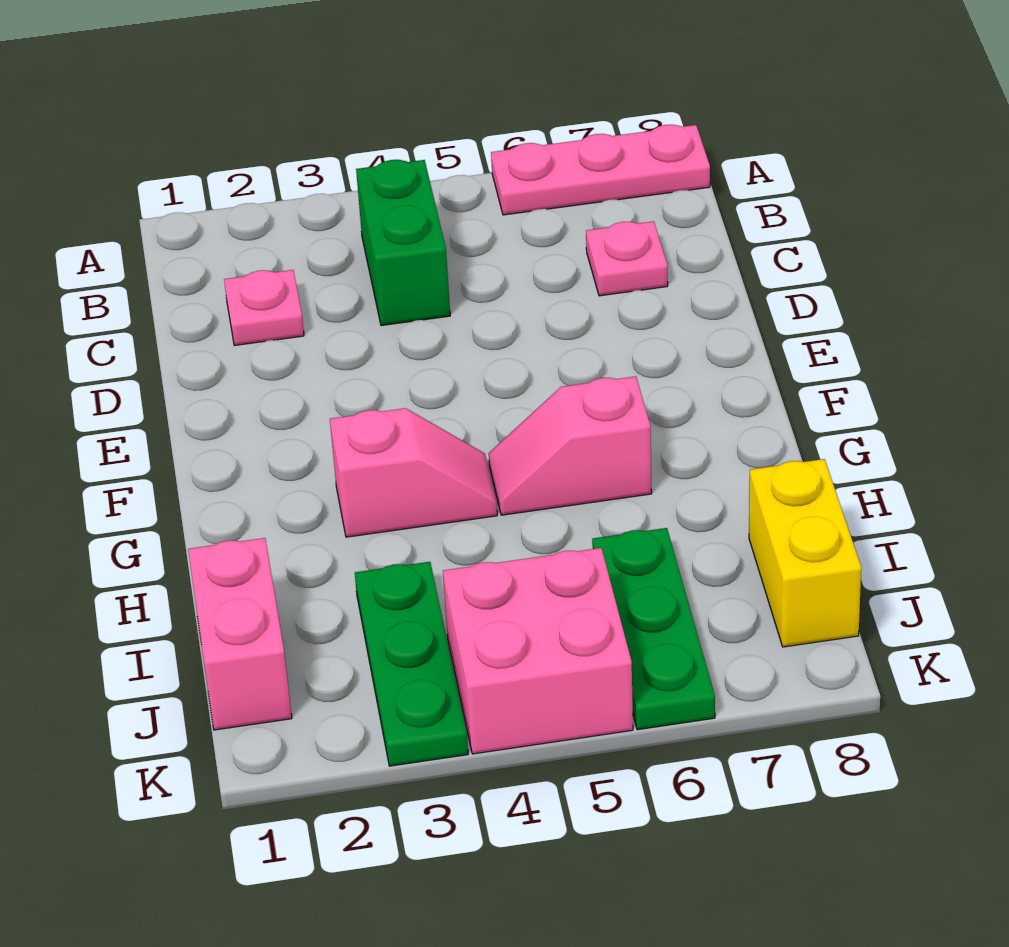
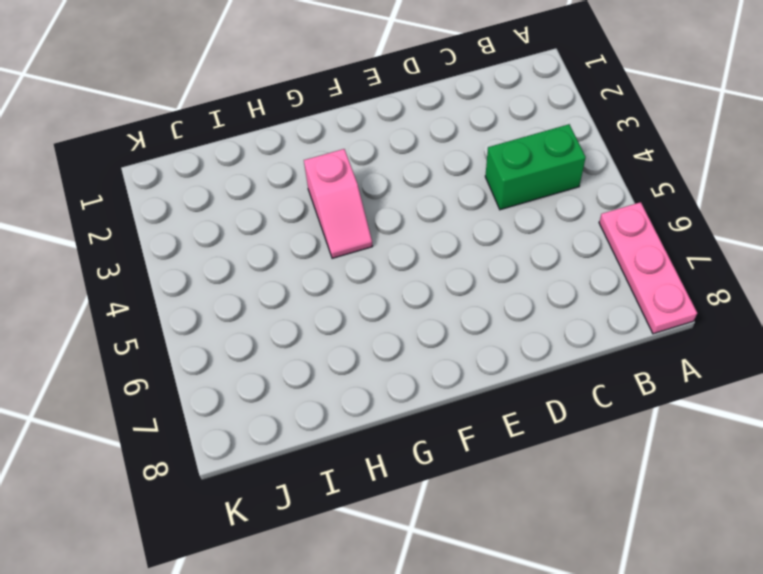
none -> pink plate C2 level 1
none -> pink plate C7 level 1

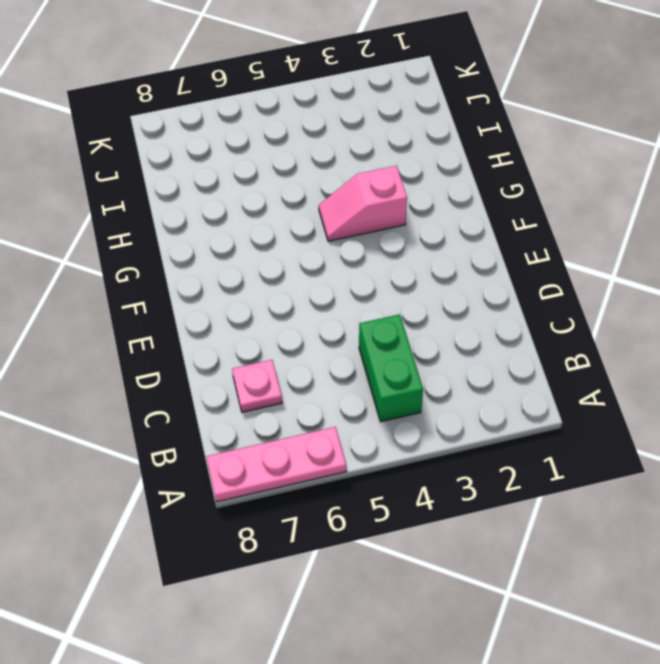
none -> pink plate C2 level 1
none -> pink slope G5:G6 level 1 top 6

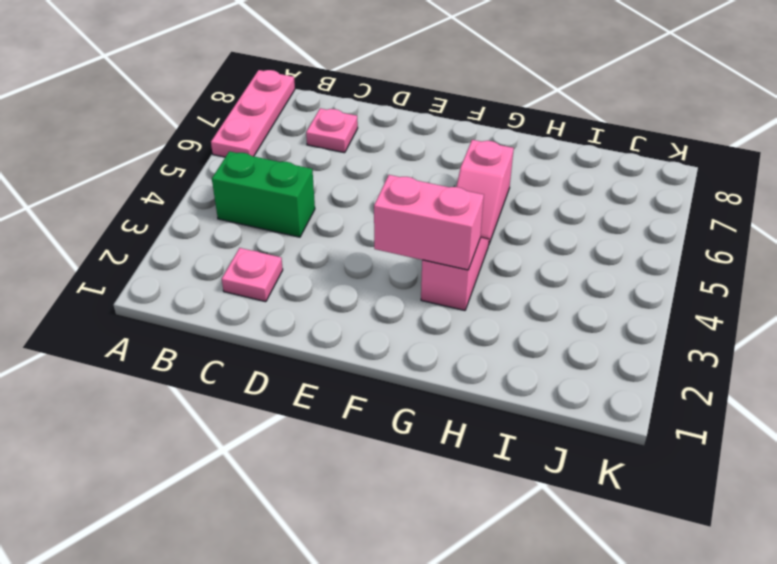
pink brick F3:G3 level 2 -> pink brick I1:J1 level 1
none -> green plate I3:K3 level 1
none -> green plate I6:K6 level 1

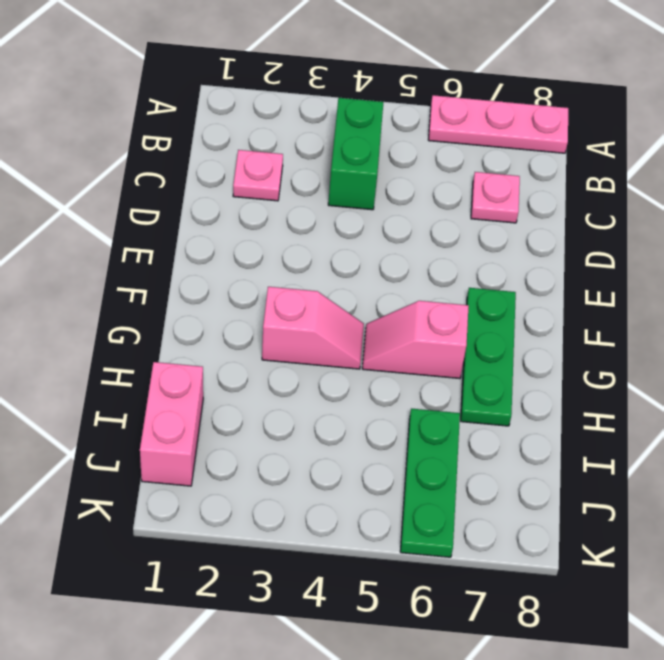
green plate F7:H7 level 1 -> green plate I3:K3 level 1
none -> yellow brick I8:J8 level 1
none -> pink brick J4:K5 level 1

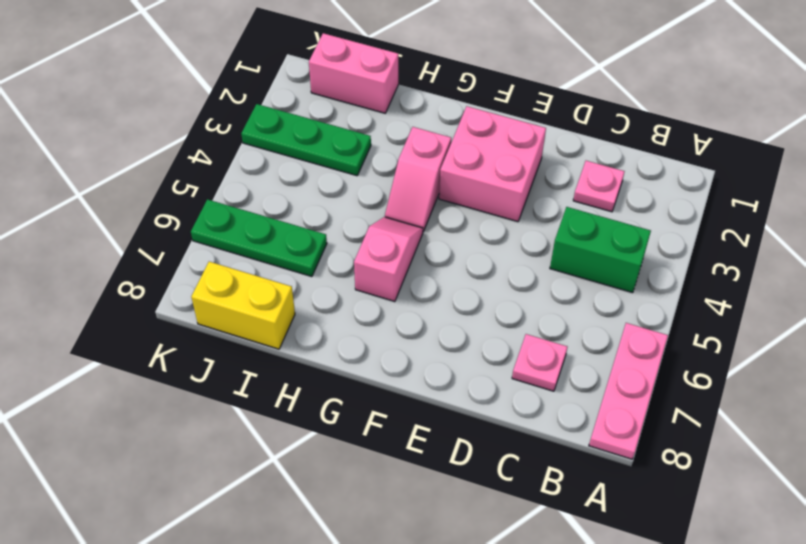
pink brick E2:F3 level 1 -> pink brick J4:K5 level 1

